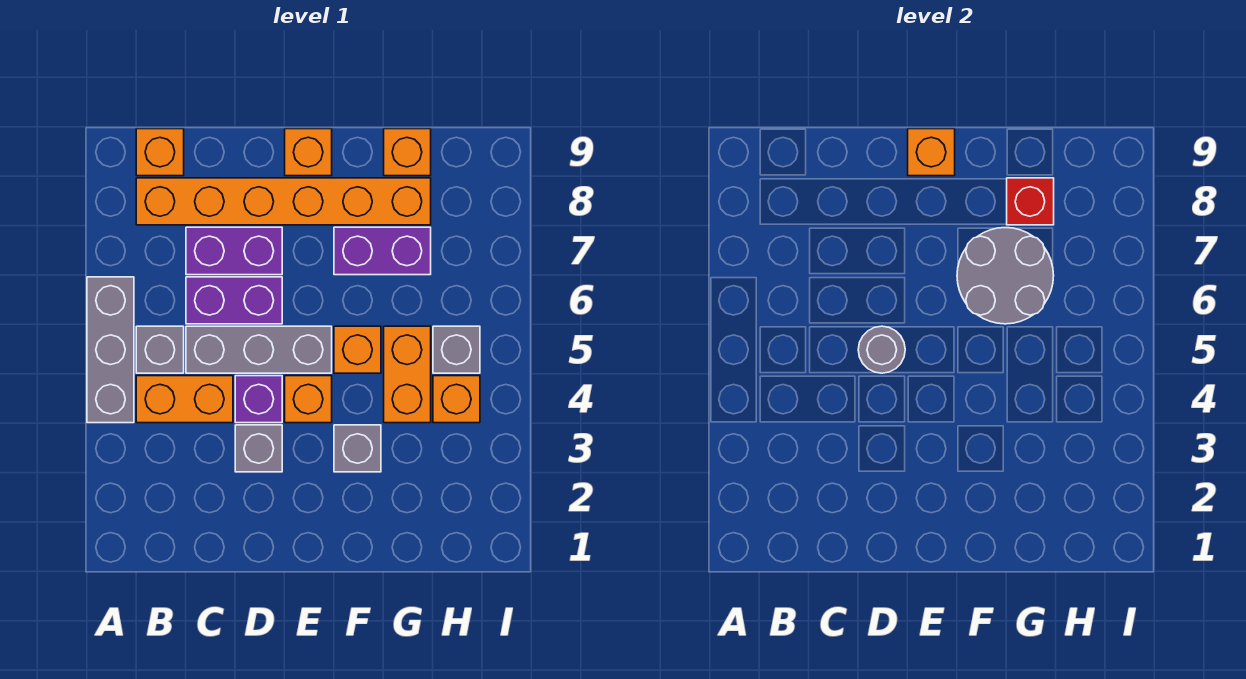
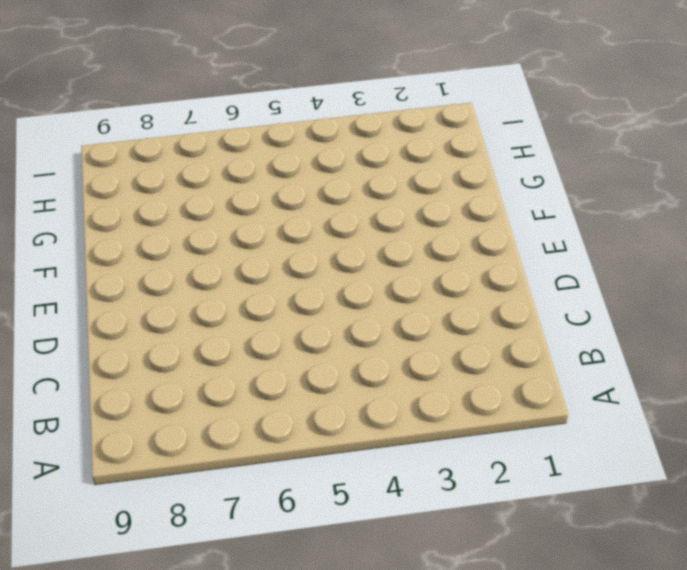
none -> grey brick A4:A6 level 1
none -> orange brick B4:C4 level 1
none -> grey brick B5 level 1

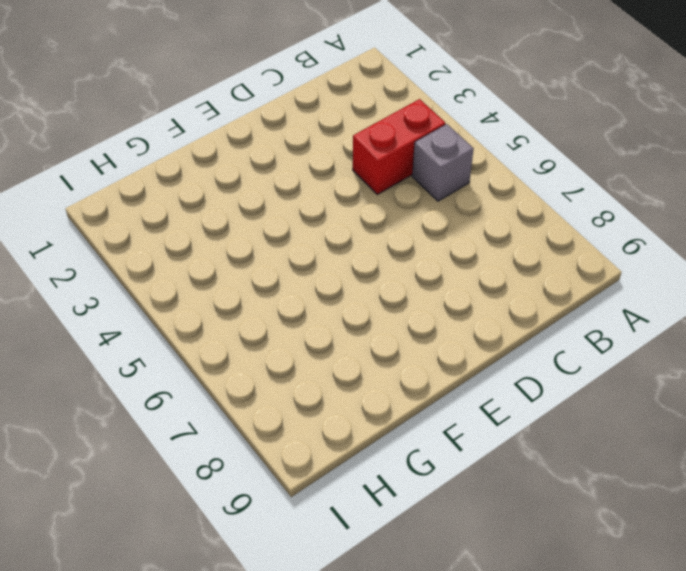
red brick B4:C4 level 1 -> orange brick B4:C4 level 1
none -> grey brick A4:A6 level 1
none -> orange brick B8:G8 level 1
none -> orange brick B9 level 1

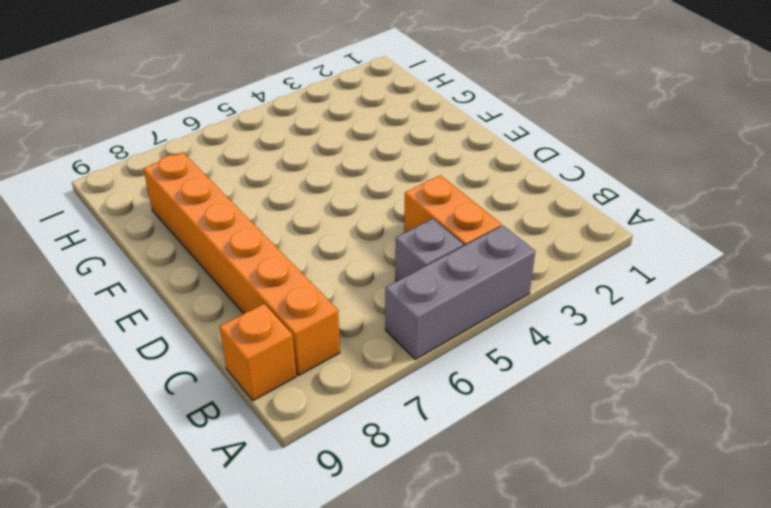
none -> grey brick C5:E5 level 1
none -> purple brick C6:D6 level 1
none -> purple brick C7:D7 level 1

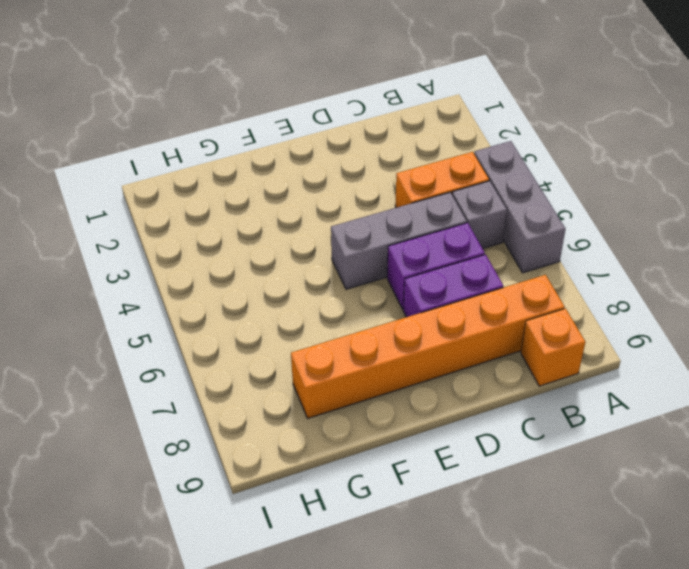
none -> grey brick D3 level 1
none -> purple brick D4 level 1
none -> orange brick E4 level 1

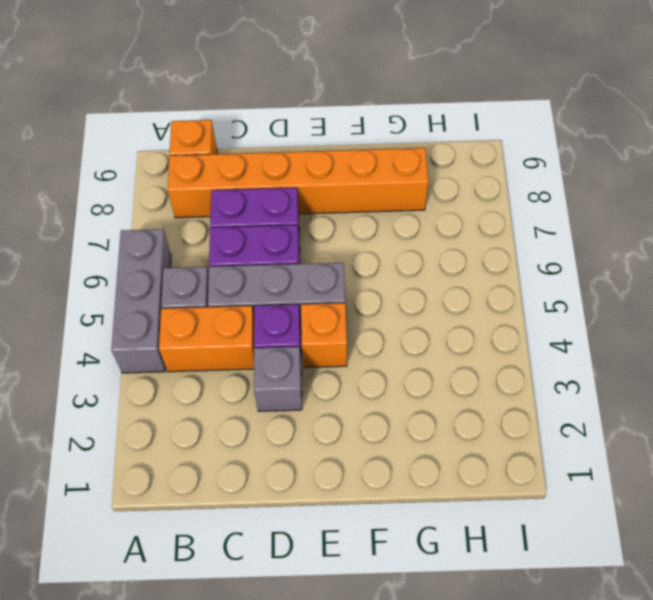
none -> orange brick E9 level 1
none -> grey brick F3 level 1
none -> orange brick F5 level 1

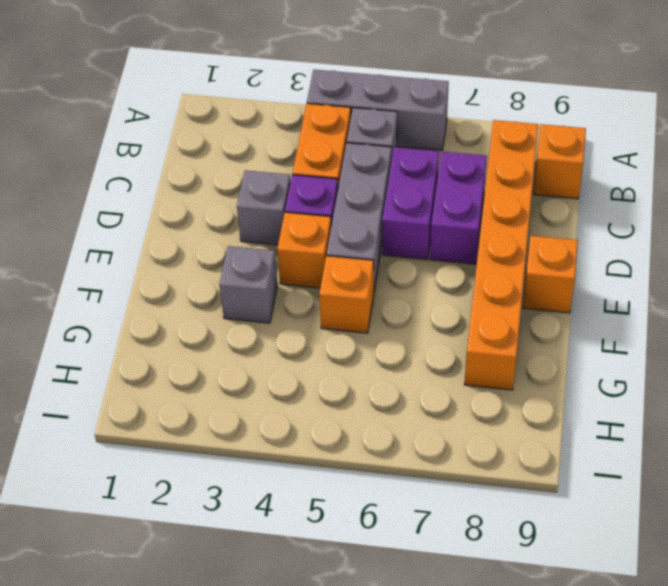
none -> purple brick F7:G7 level 1
none -> orange brick G4:G5 level 1
none -> orange brick G9 level 1

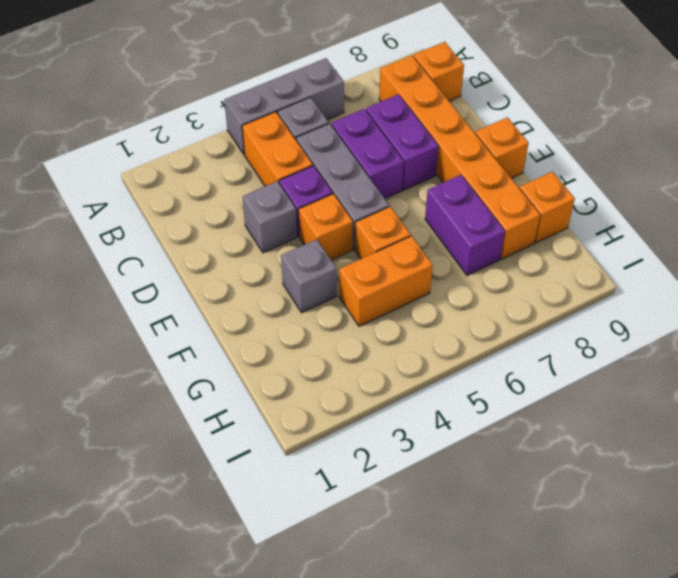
none -> orange brick H4 level 1
none -> grey brick H5 level 1
none -> grey round brick D5 level 2

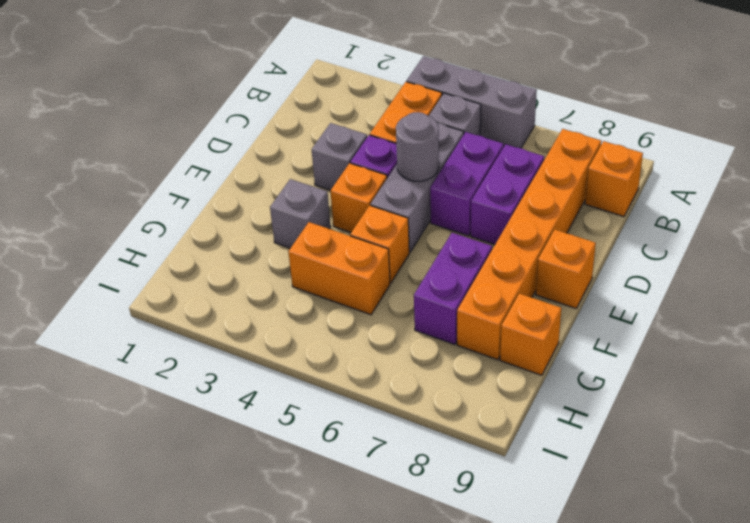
none -> orange brick H4 level 1
none -> grey brick H5 level 1
none -> orange brick E9 level 2

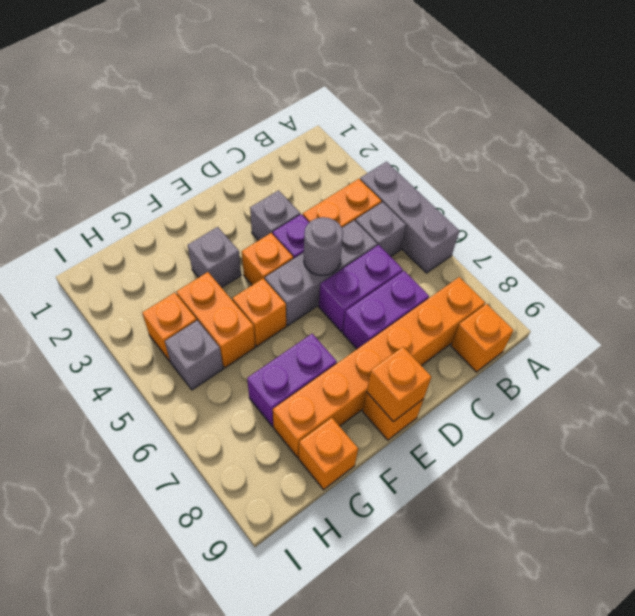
none -> grey round brick F6:G7 level 2
none -> red brick G8 level 2

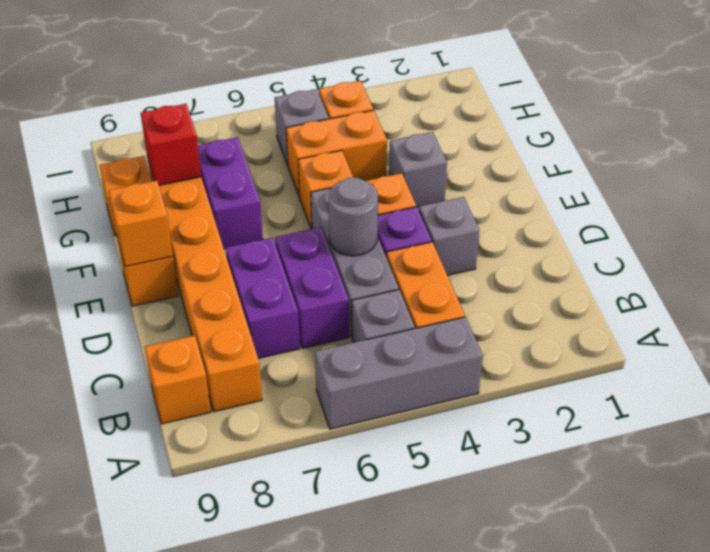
none -> grey round brick F6:G7 level 2

